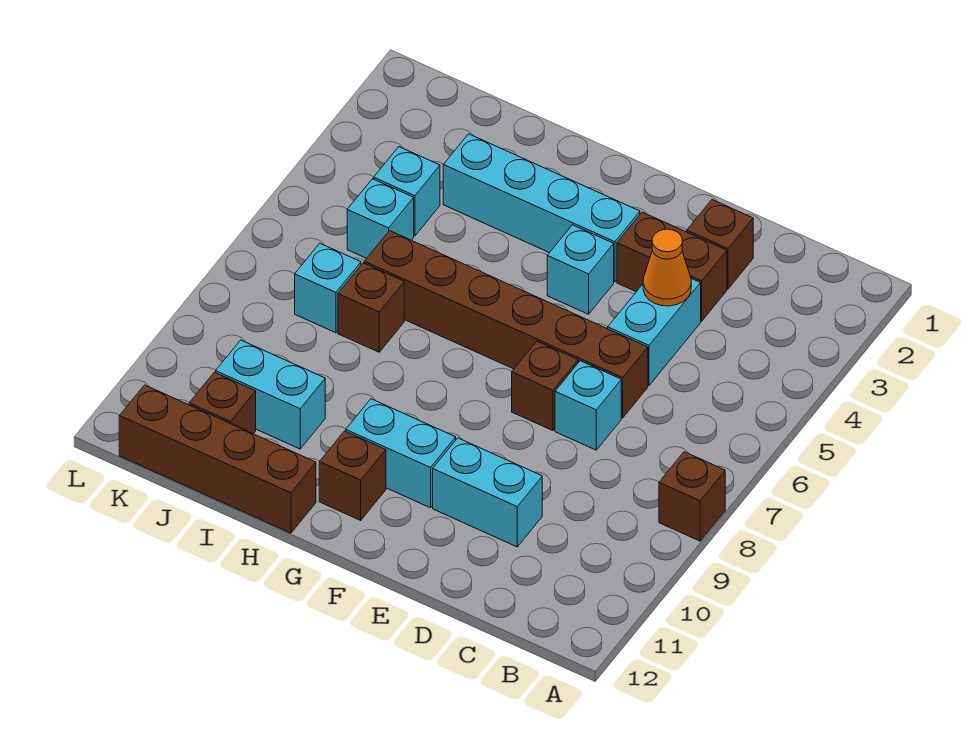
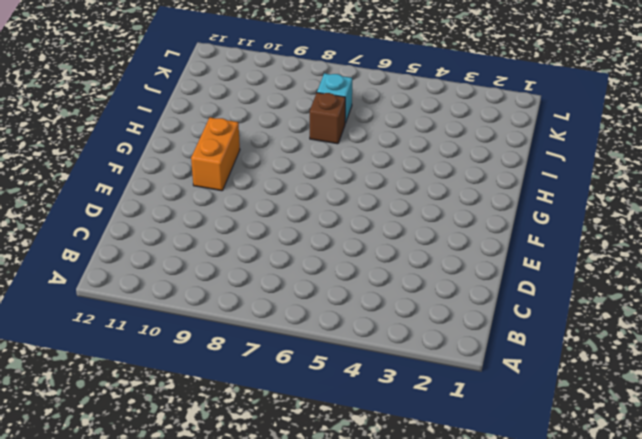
orange brick F10:G10 level 1 -> cyan brick F10:G10 level 1
none -> brown brick A8 level 1
none -> brown brick D2 level 1
none -> brown brick D3:E3 level 1

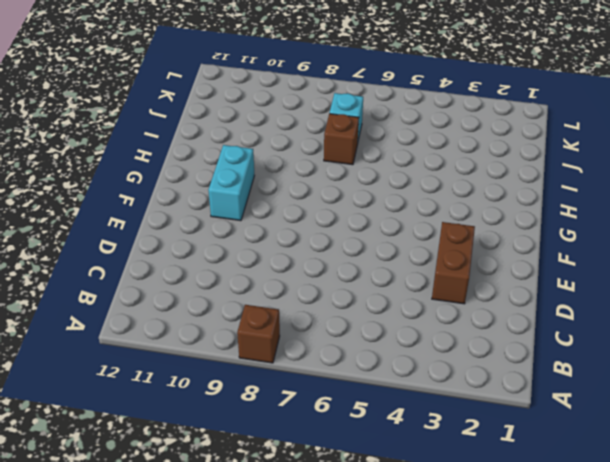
none -> brown brick D2 level 1
none -> cyan brick D4:D5 level 1
none -> brown brick D6:I6 level 1

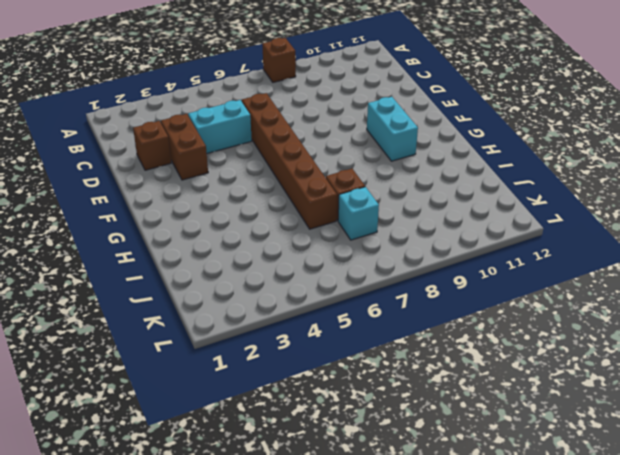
none -> cyan brick D7 level 1
none -> cyan brick D10:E10 level 1
none -> brown brick E7 level 1

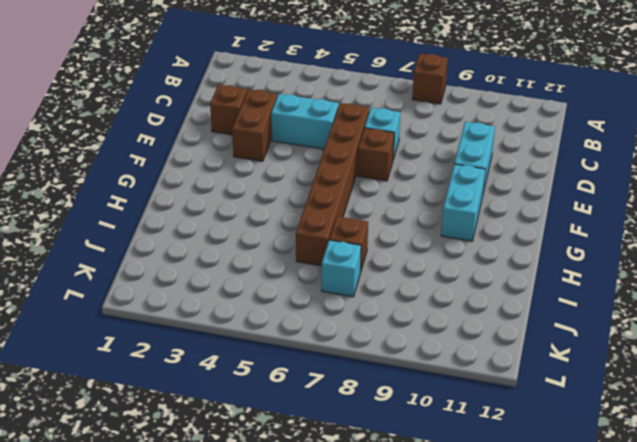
none -> cyan brick F3:I3 level 1
none -> cyan brick F4 level 1
none -> brown brick G11 level 1

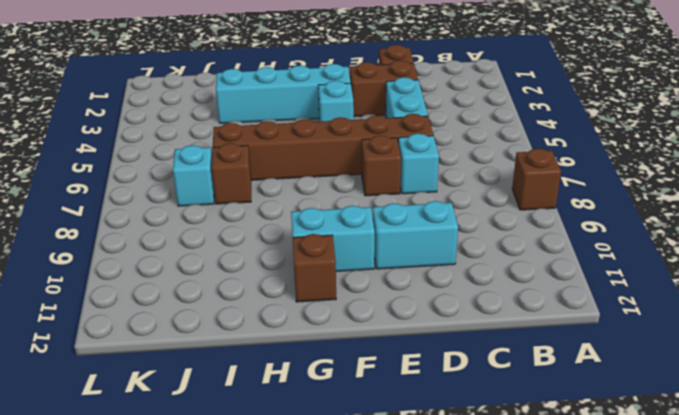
none -> brown brick H12:K12 level 1
none -> cyan brick I10:J10 level 1
none -> cyan brick J4 level 1

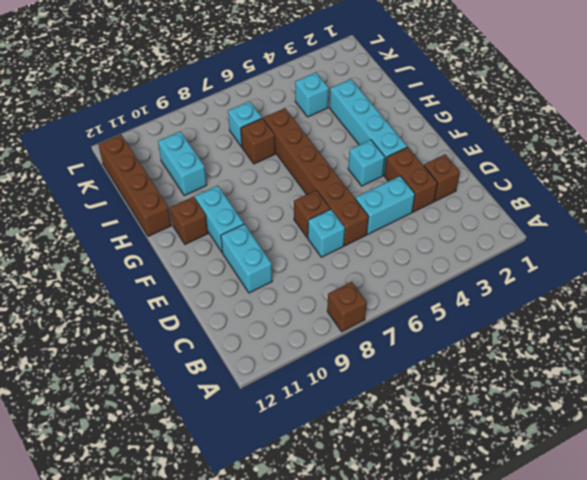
none -> cyan brick J5 level 1
none -> brown brick J11 level 1
none -> orange cone D4 level 2

